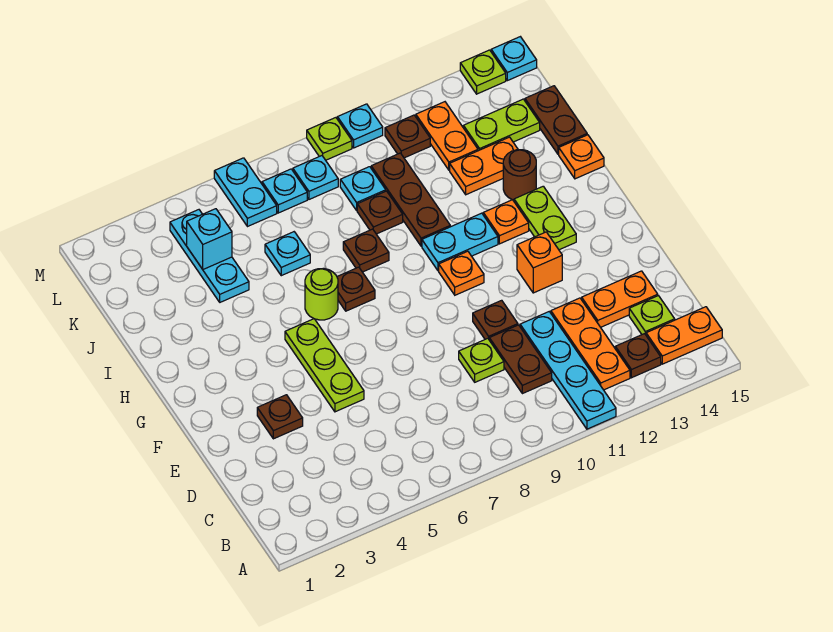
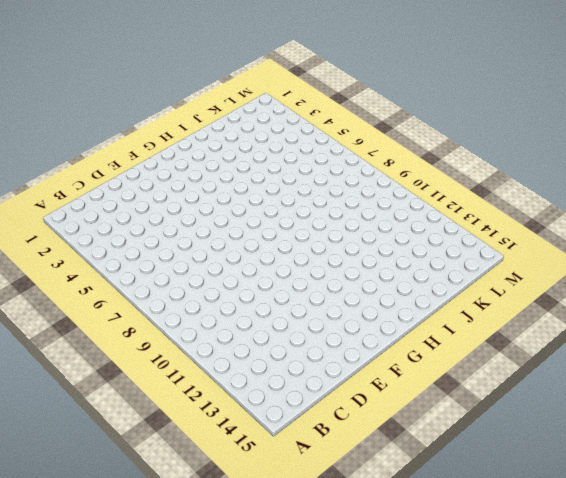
none -> cyan plate A11:D11 level 1
none -> orange plate B12:D12 level 1
none -> brown plate B13 level 1
none -> orange plate B14:B15 level 1

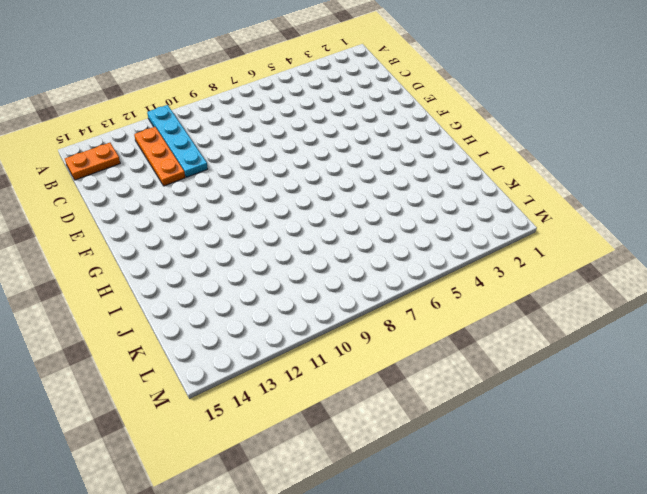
none -> brown plate B13 level 1
none -> brown plate C10:D10 level 1
none -> lime plate C14 level 1
none -> lime plate D9 level 1

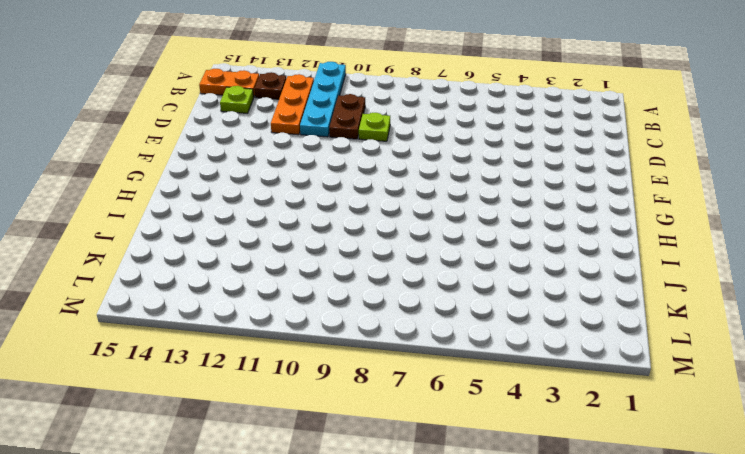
none -> orange plate D13:D14 level 1
none -> brown plate E3 level 1
none -> lime plate E5:G5 level 1
none -> brown plate E10 level 1

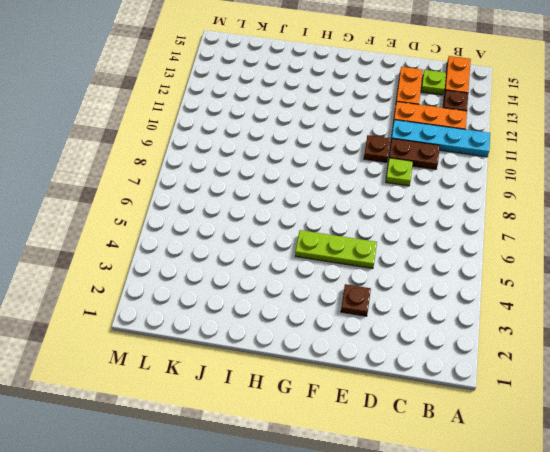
none -> orange brick F12 level 1
none -> orange plate G10 level 1
none -> lime plate G13:H13 level 1
none -> lime round brick H6 level 1

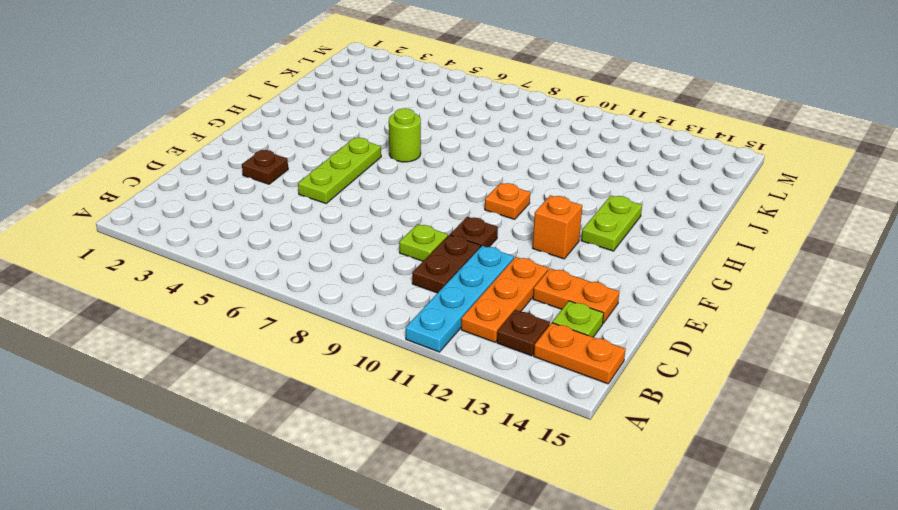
none -> brown plate H7 level 1
none -> cyan plate H10:H11 level 1
none -> orange plate H12 level 1
none -> brown plate I8 level 1

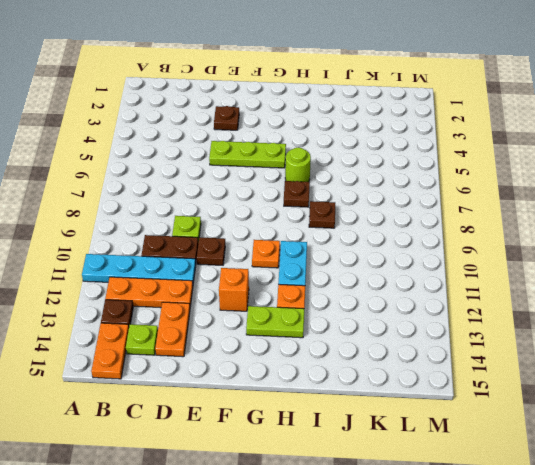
none -> brown plate I10:K10 level 1
none -> brown round brick I13 level 1
none -> orange plate I15 level 1
none -> cyan plate J4:L4 level 1

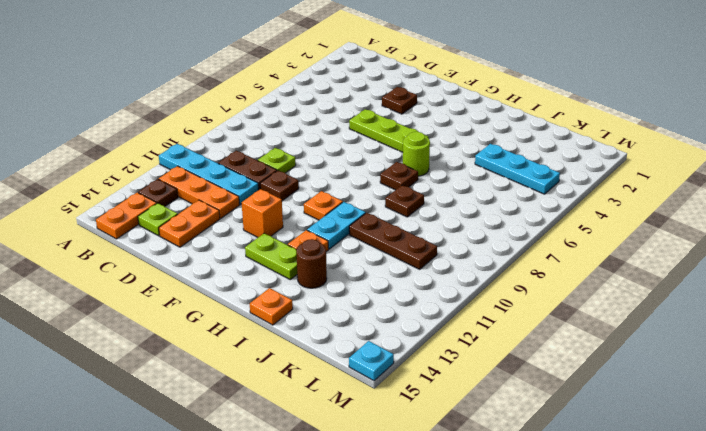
none -> cyan plate J6 level 1
none -> brown plate J9 level 1
none -> orange plate J12:J13 level 1
none -> brown plate J15:K15 level 1

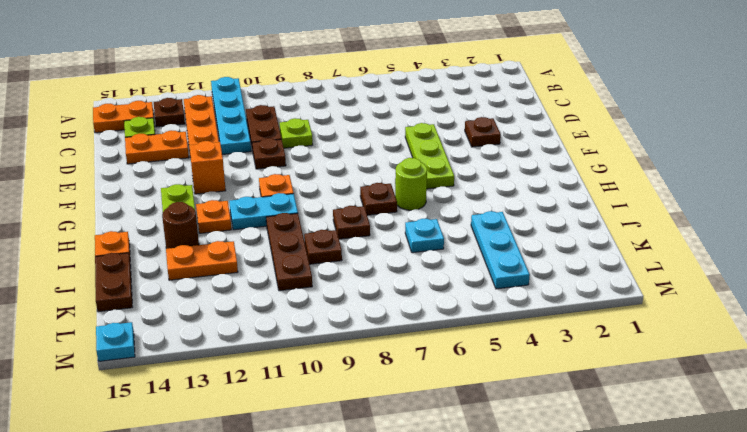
none -> cyan plate K9 level 1
none -> orange plate K12:L12 level 1
none -> lime plate K13:K14 level 1
none -> cyan plate L6:M6 level 1

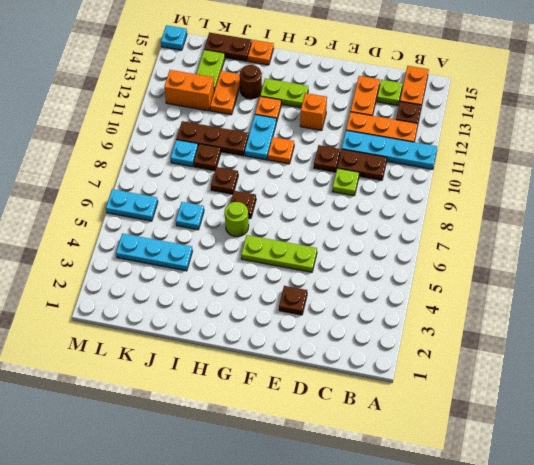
orange brick K12:L12 level 1 -> orange plate K12:L12 level 1
none -> cyan plate L7 level 1
none -> cyan plate L8 level 1
none -> brown plate L11 level 1
none -> lime plate M9 level 1

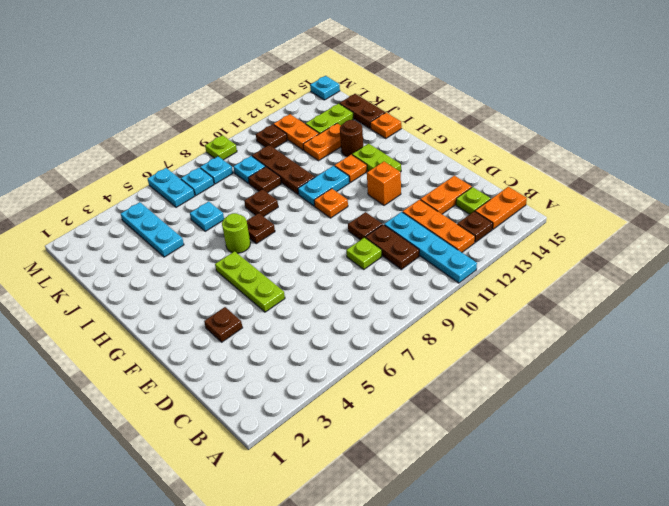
none -> cyan plate M10 level 1
none -> lime plate M14 level 1
none -> cyan brick K4 level 2

